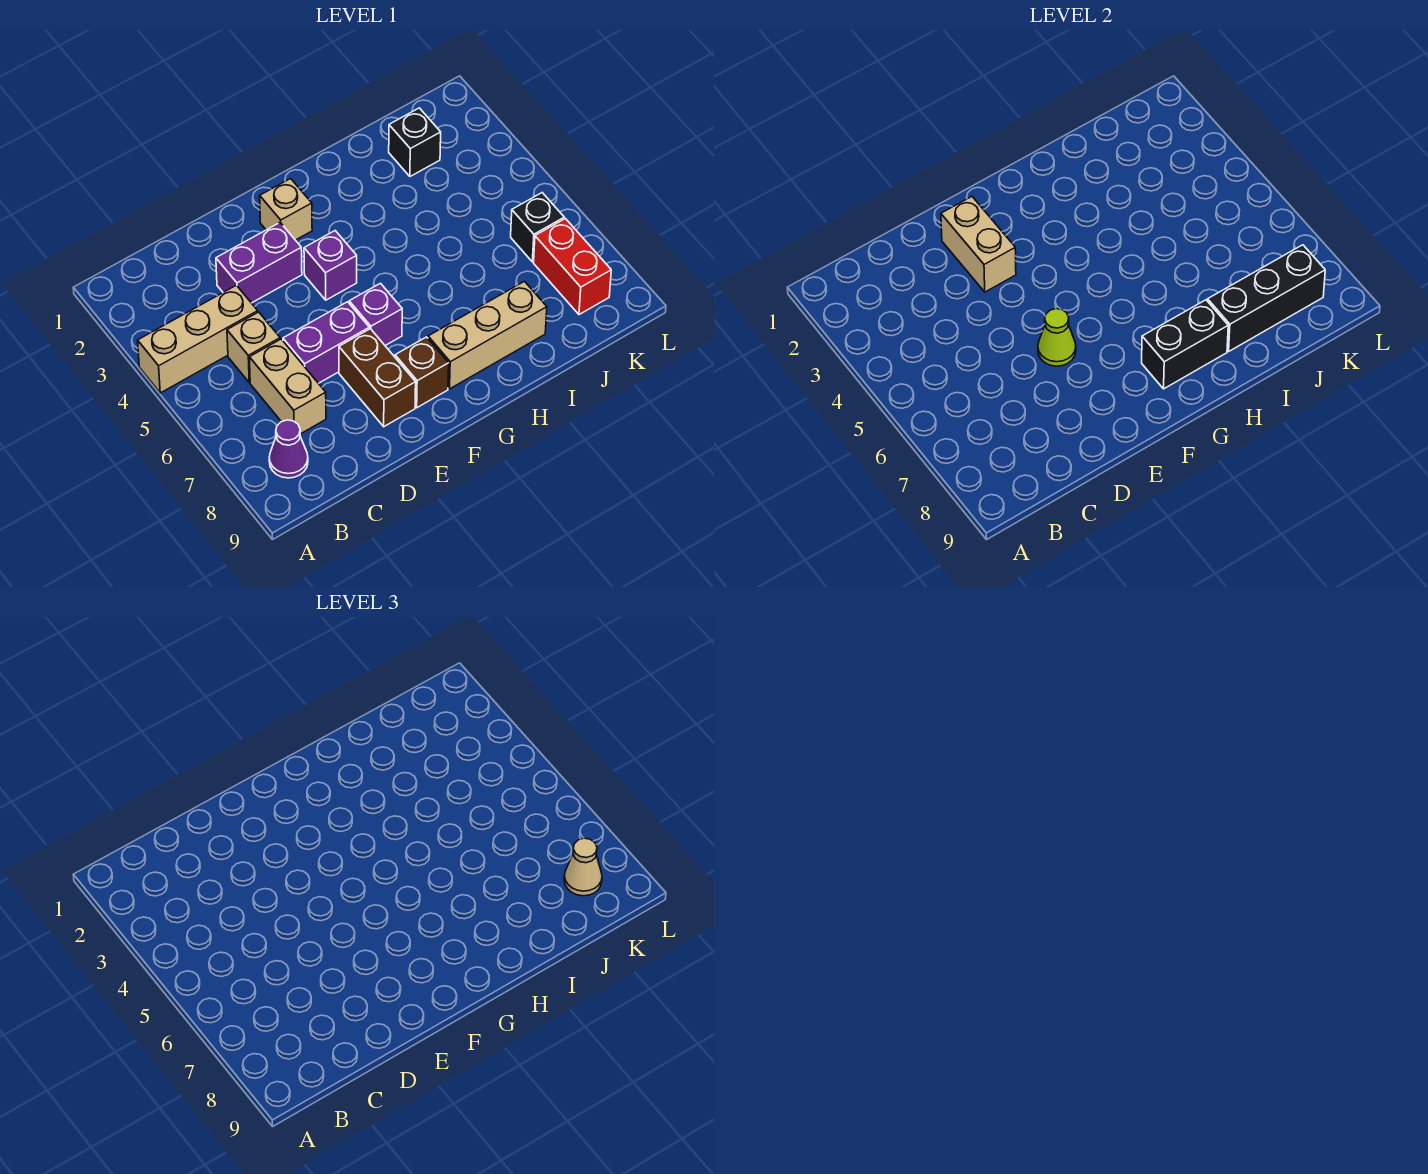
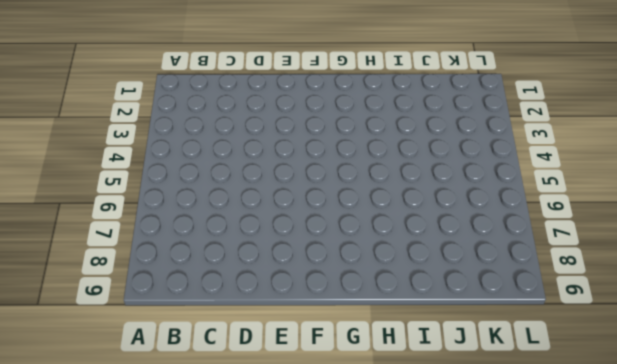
none -> tan brick A4:C4 level 1
none -> purple cone B8 level 1
none -> tan brick C5 level 1

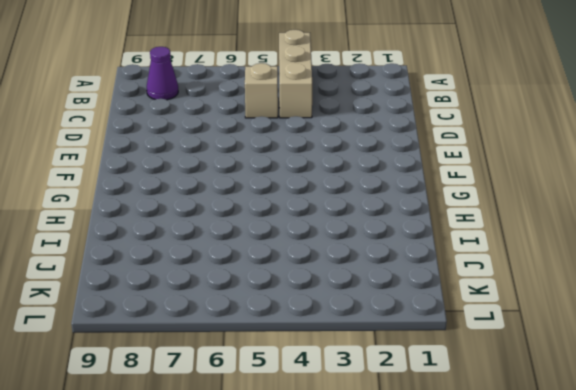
none -> tan brick C6:C7 level 1
none -> purple brick D3:E3 level 1
none -> purple brick D6:E6 level 1

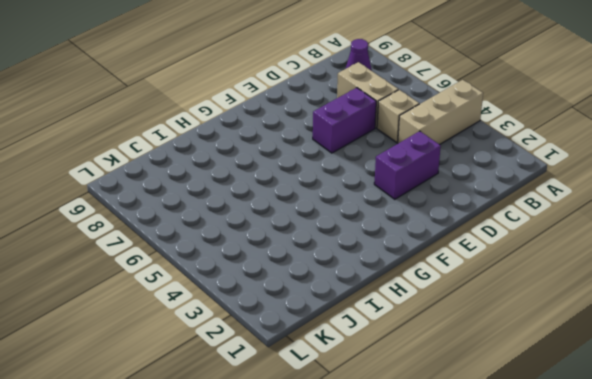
none -> brown brick E7:E8 level 1
none -> tan brick F2 level 1
none -> purple brick F4 level 1

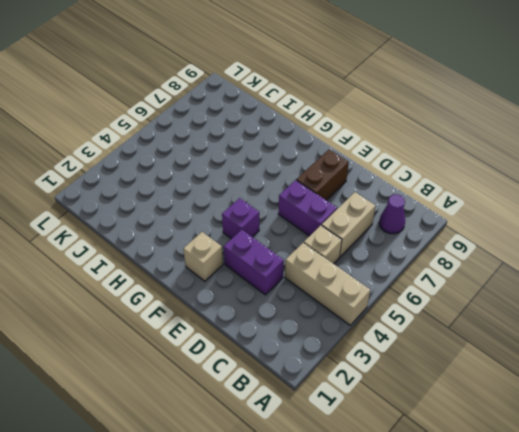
none -> purple brick F6 level 1
none -> brown brick F8 level 1
none -> tan brick G8:I8 level 1

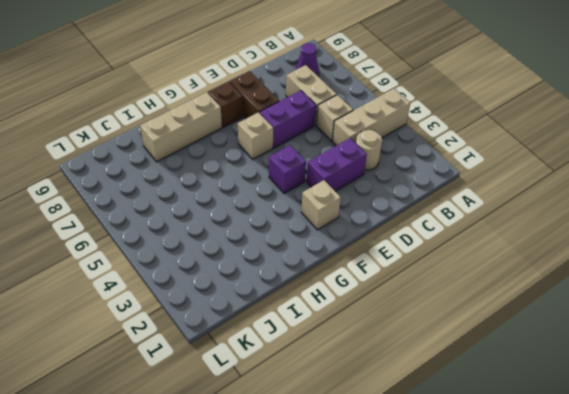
tan round brick C3 level 1 -> none
tan brick F6 level 1 -> purple brick F6 level 1
none -> black brick J2 level 1
none -> black brick K6 level 1
none -> red brick K7:K8 level 1

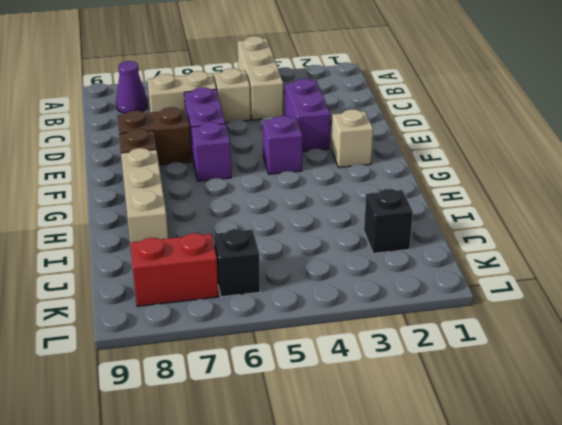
none -> tan brick E2:E3 level 2
none -> lime cone E6 level 2
none -> black brick G8:H8 level 2

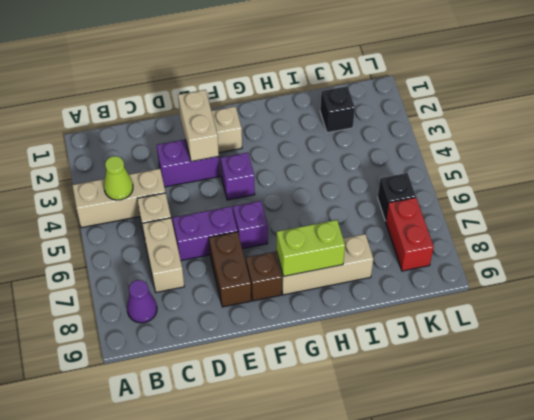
lime cone B4 level 2 -> lime cone E6 level 2
lime brick G8:H8 level 2 -> black brick G8:H8 level 2
none -> black brick I8:K8 level 2
none -> tan cone K8 level 3

